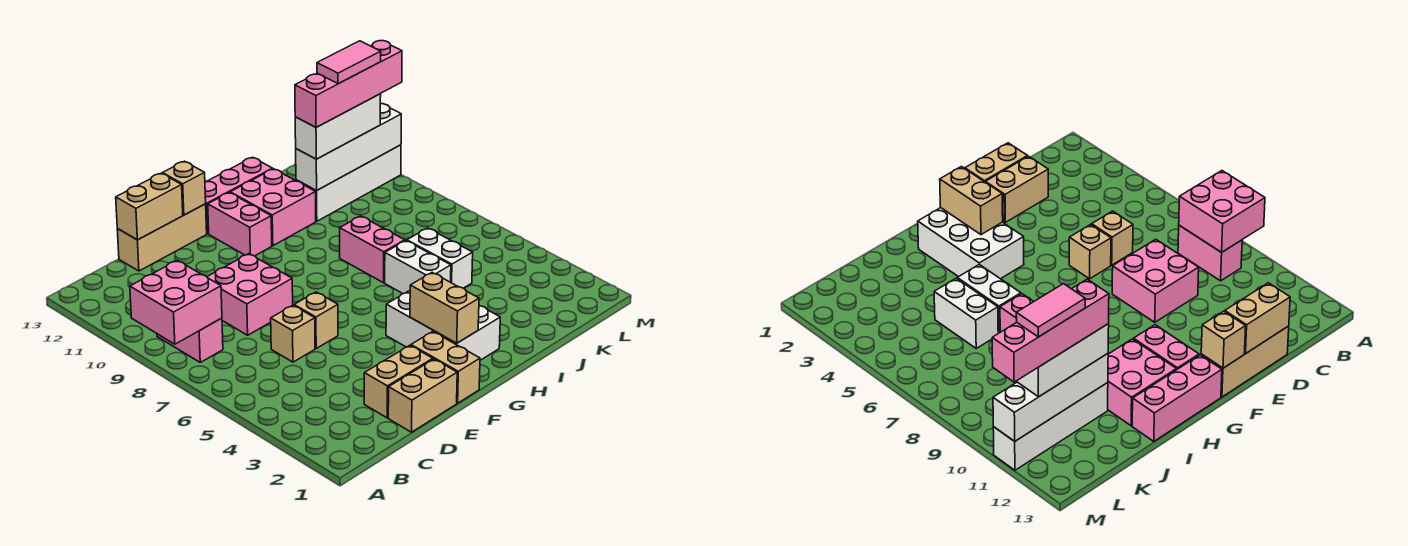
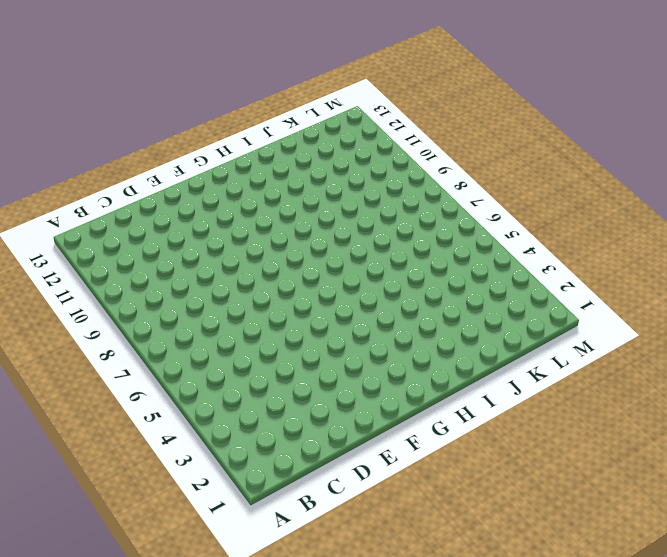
none -> pink brick B8:B9 level 1
none -> tan brick D1:E1 level 1
none -> tan brick D2:E2 level 1

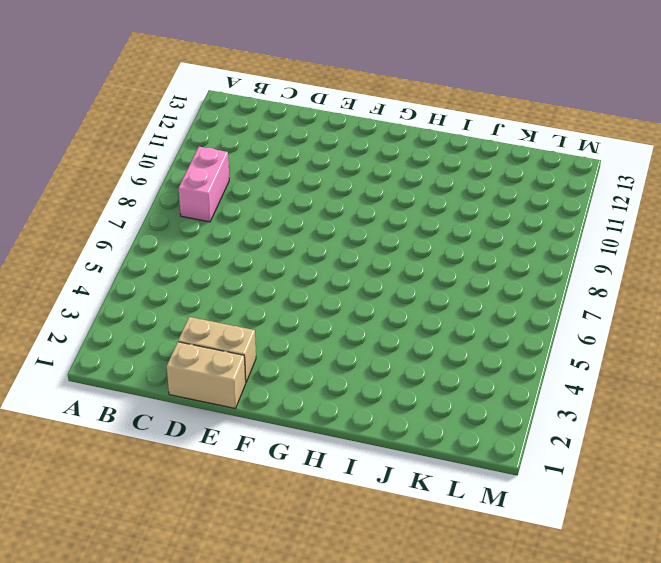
none -> tan brick D6 level 1
none -> pink brick D8:E9 level 1
none -> tan brick D13:F13 level 1

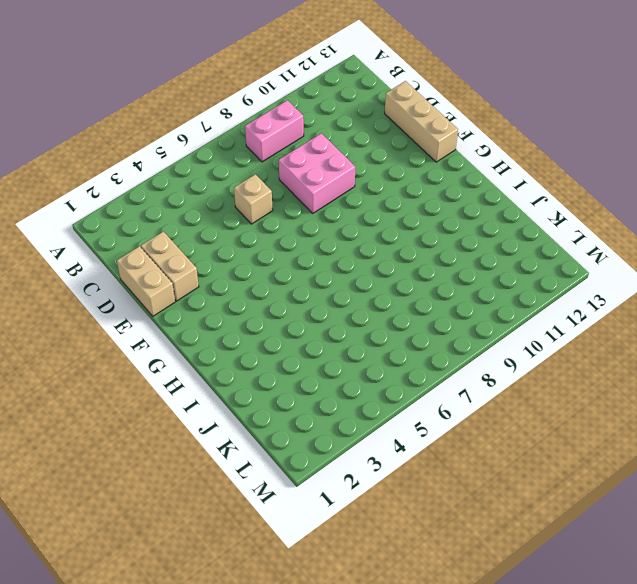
none -> tan brick E6 level 1
none -> tan brick F1:F2 level 1
none -> white brick G2:H4 level 1

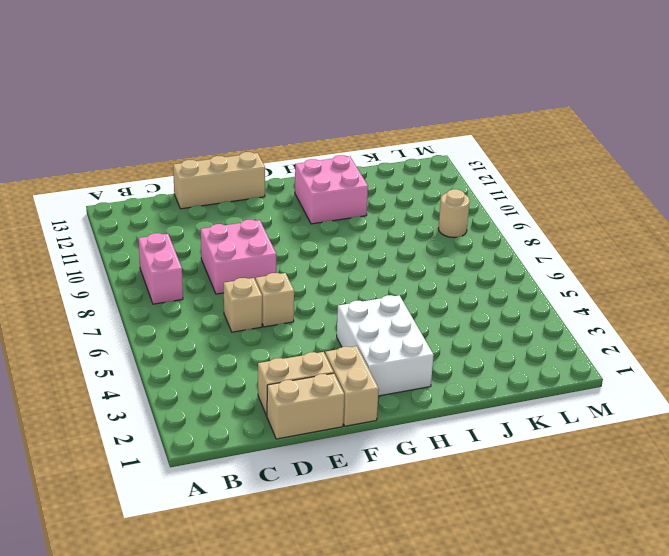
tan round brick L9 level 1 -> none
none -> pink brick G11:G12 level 1
none -> pink brick G13:I13 level 1
none -> white brick I5:I6 level 1

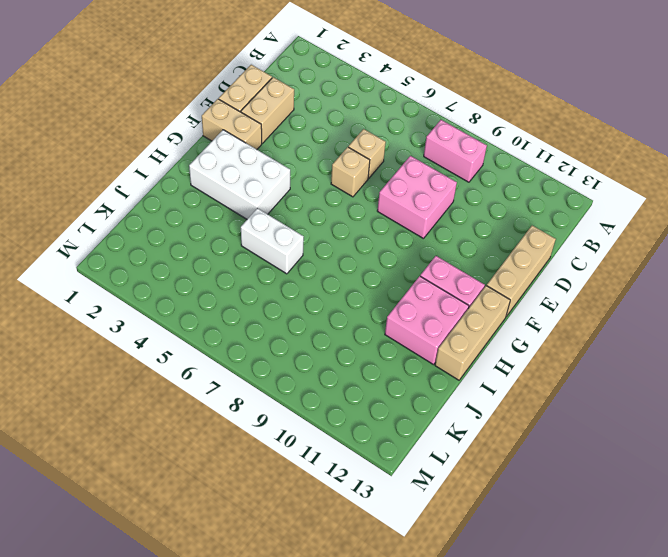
tan brick G13:I13 level 1 -> pink brick G13:I13 level 1
none -> pink brick I7:I8 level 1
none -> white brick J5:J6 level 1
none -> white brick J11:M11 level 1

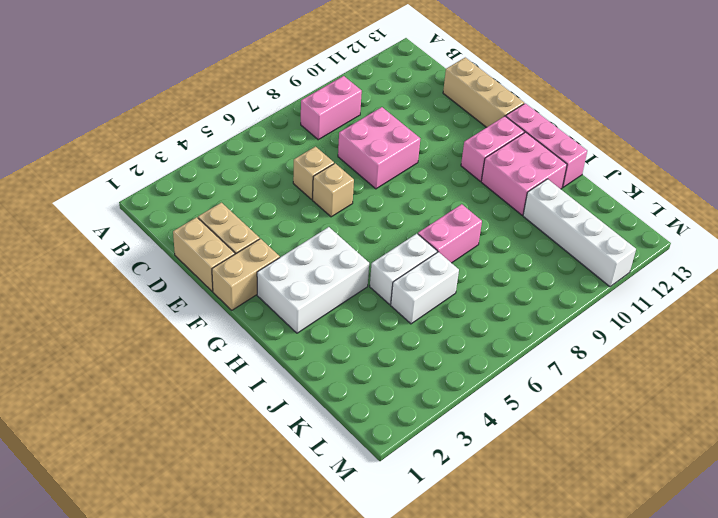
none -> pink brick A8:B9 level 2
none -> tan brick D13:E13 level 2
none -> tan brick F13 level 2

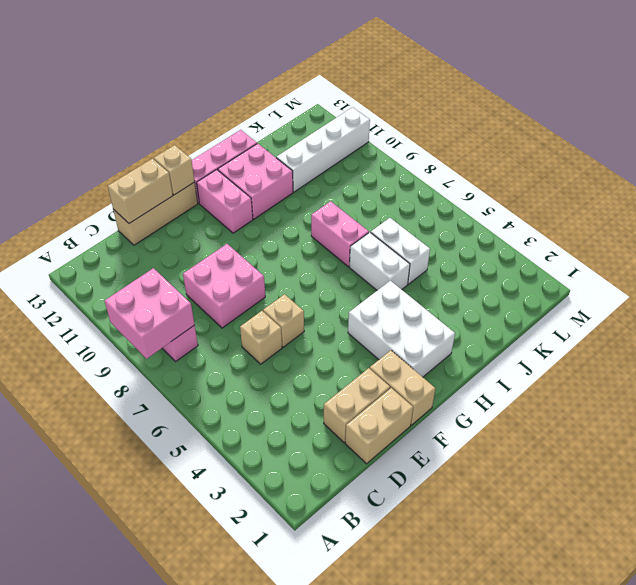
none -> tan brick G2:G3 level 2
none -> white brick J11:M11 level 2
none -> white brick J11:L11 level 3

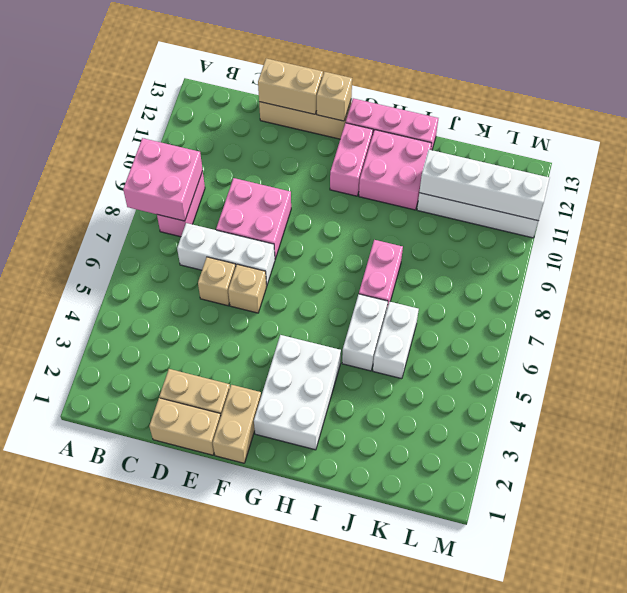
white brick C7:E7 level 1 -> white brick J11:L11 level 3
none -> tan brick G2:G3 level 2
none -> pink brick J11:M11 level 4
none -> pink tile K11:L11 level 5

